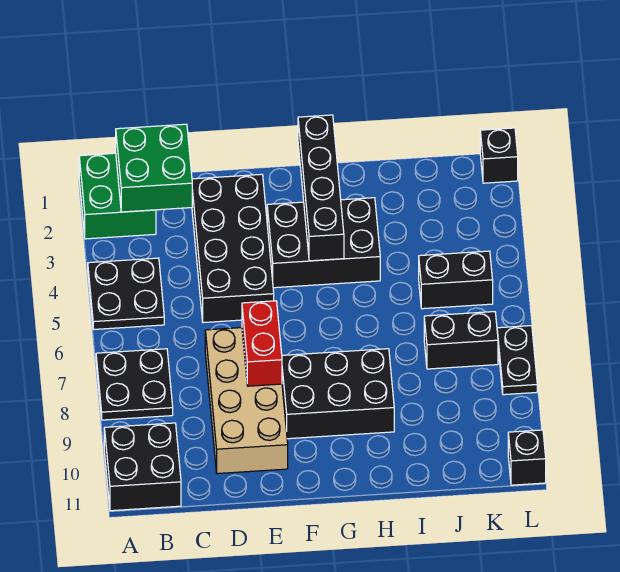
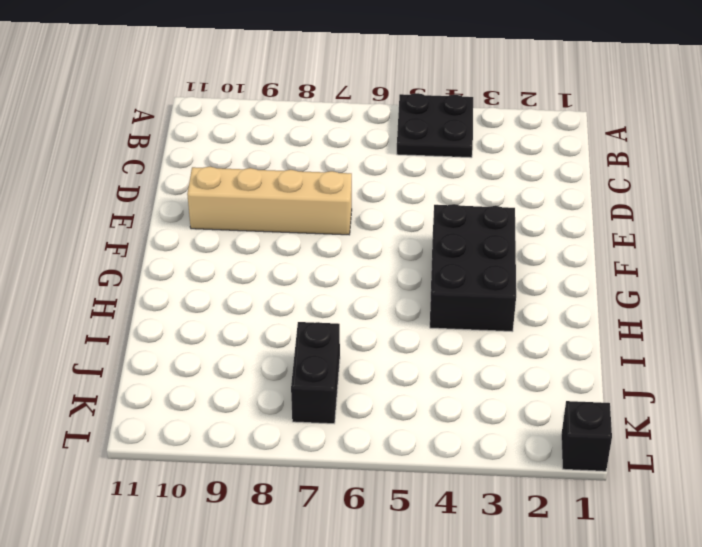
tan brick E7:E10 level 1 -> tan brick D7:E10 level 1
none -> green brick A1:B2 level 1
none -> black plate A7:B8 level 1
none -> black brick A10:B11 level 1

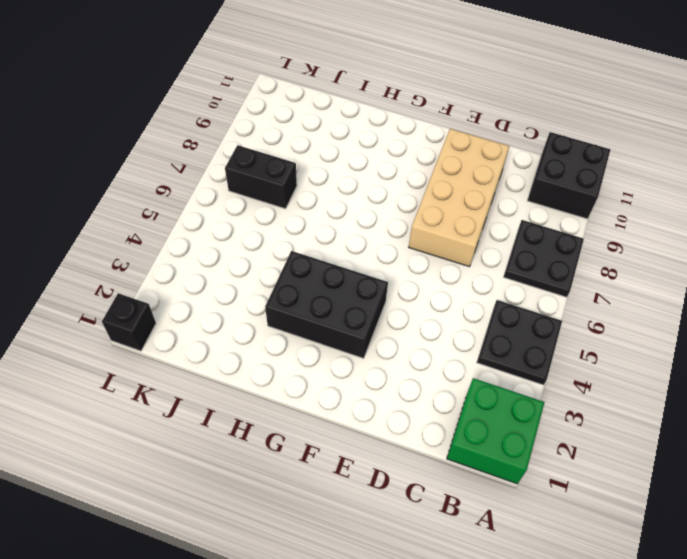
none -> black brick D2:E5 level 1
none -> black brick F8:H9 level 1
none -> black brick J5:K5 level 1

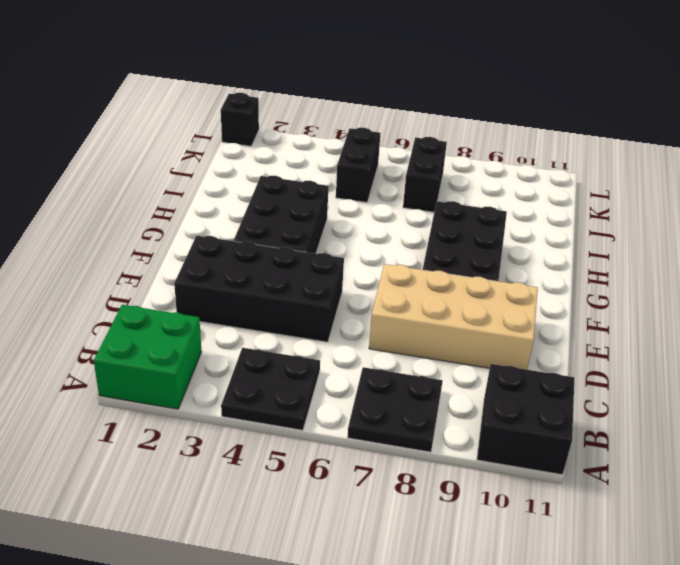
none -> black plate L7:L8 level 1
none -> black brick L11 level 1
none -> green brick B1:C2 level 2

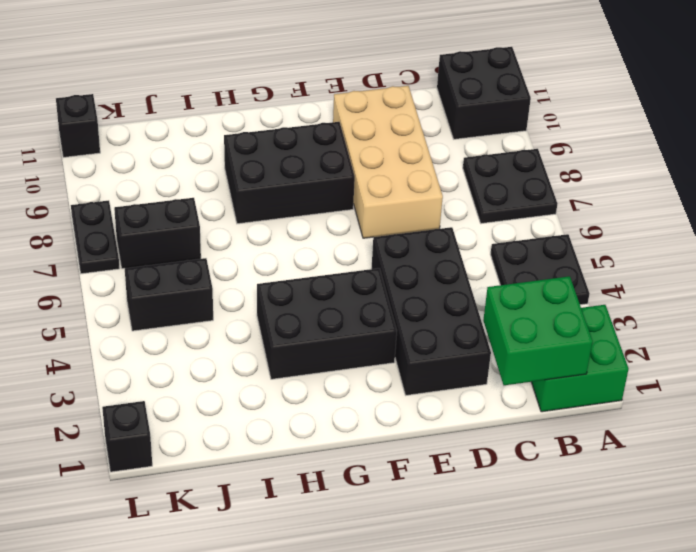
none -> red brick E7:E8 level 2
none -> black brick G1:G4 level 2

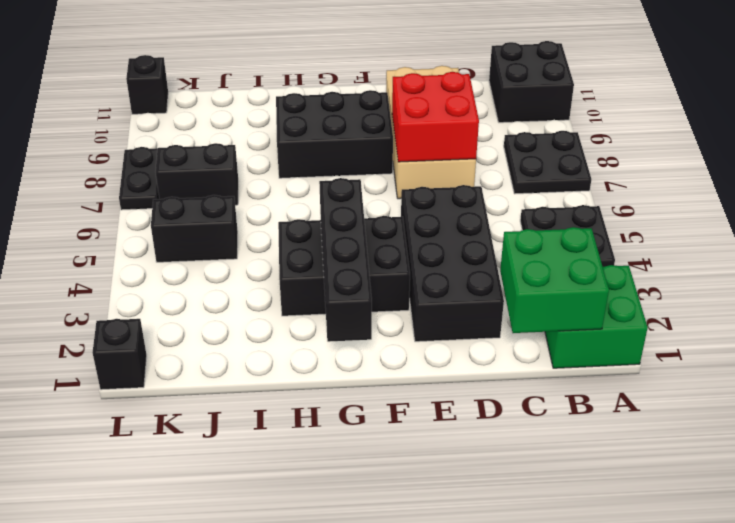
red brick D7:E8 level 2 -> red brick E7:E8 level 2

